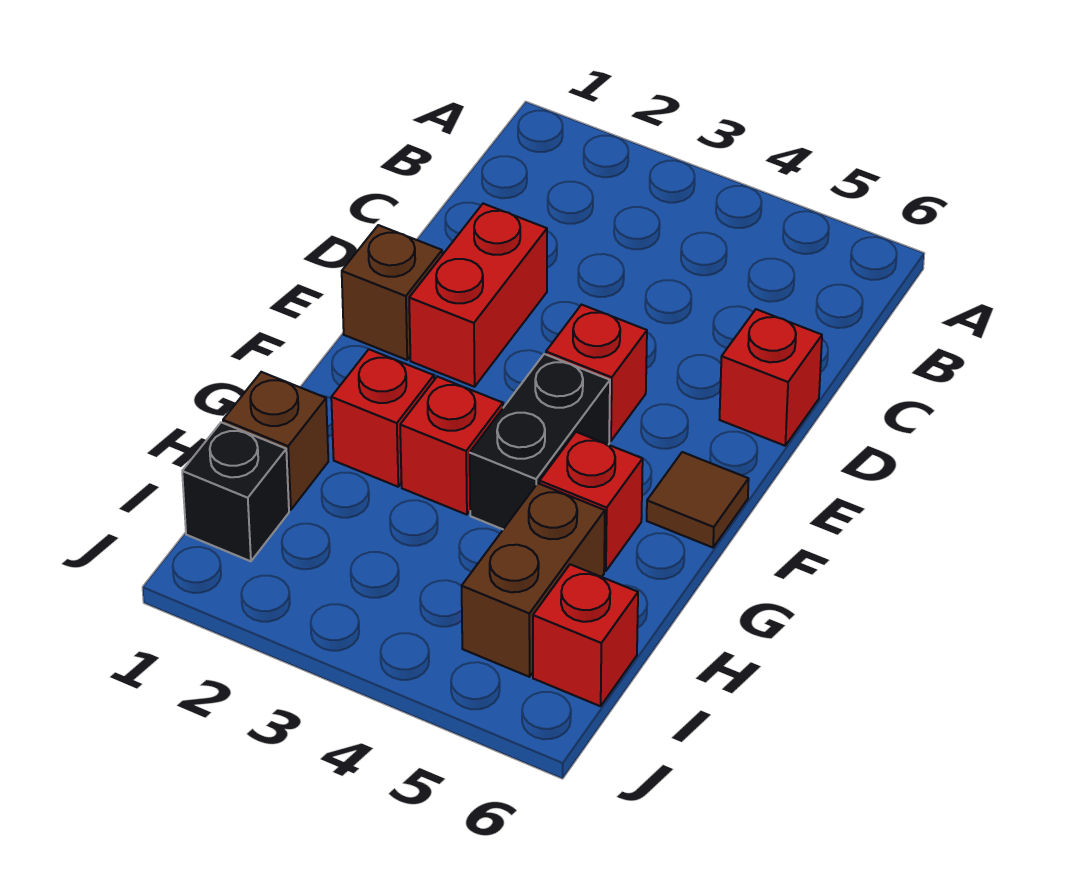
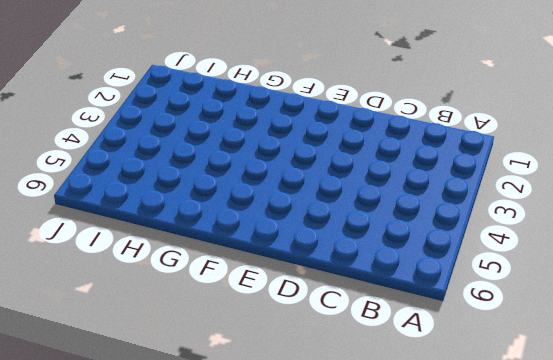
none -> red brick D2:E2 level 1
none -> red brick D6 level 1
none -> brown brick E1 level 1

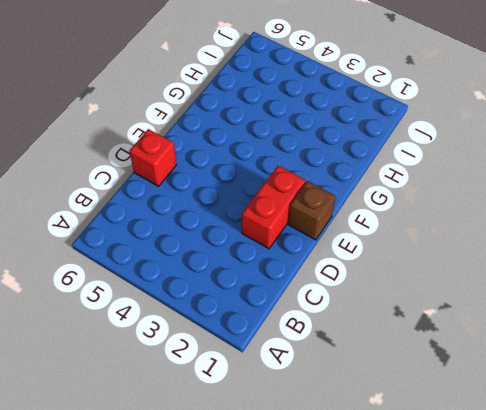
none -> red brick E4 level 1
none -> black brick F4:G4 level 1
none -> brown tile F6 level 1

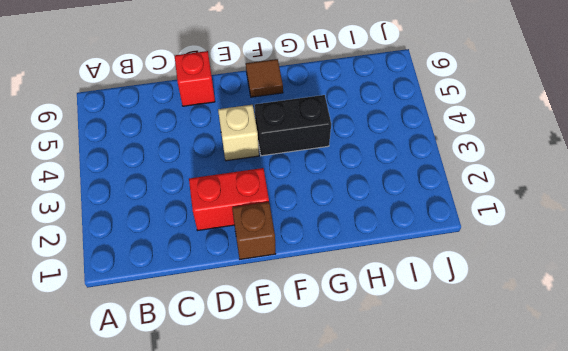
tan brick E4 level 1 -> red brick E4 level 1
none -> red brick G2 level 1
none -> red brick G3 level 1
none -> red brick G5 level 1

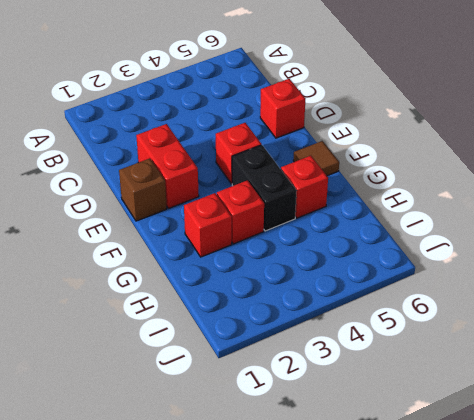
none -> brown brick H1 level 1
none -> brown brick H5:I5 level 1
none -> black brick I1 level 1

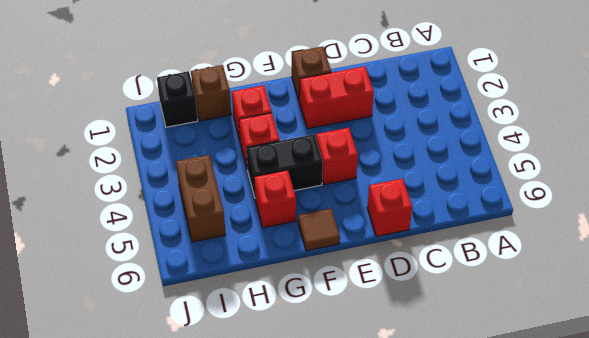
brown brick I4:I5 level 1 -> brown brick H5:I5 level 1
none -> red brick I6 level 1

